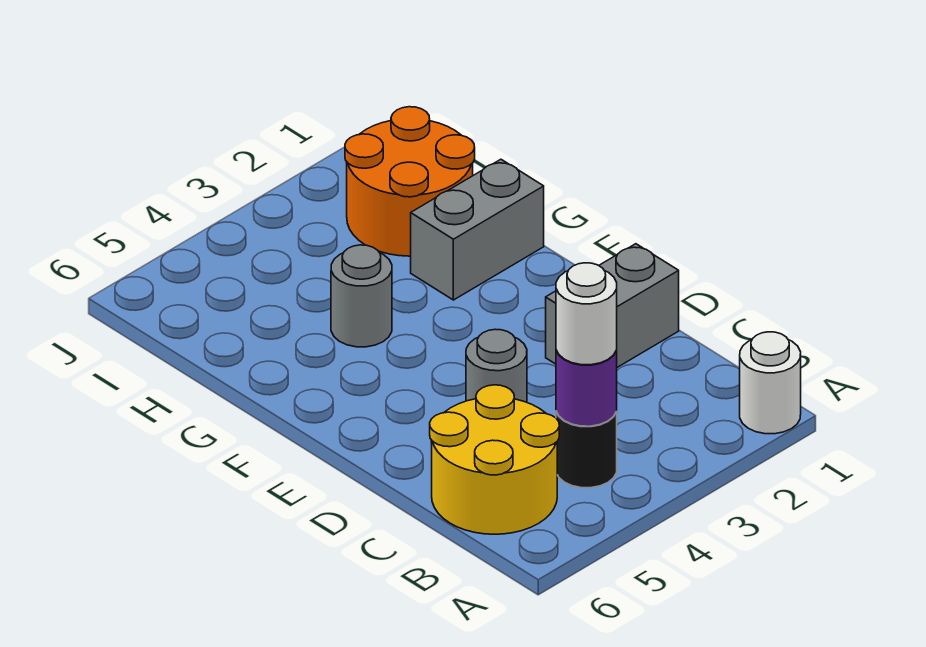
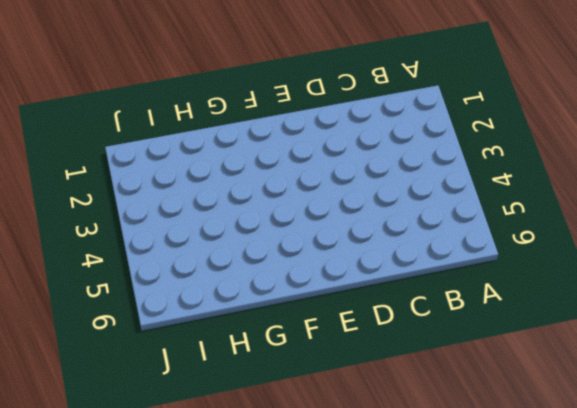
none -> white round brick A1 level 1
none -> black round brick B4 level 1

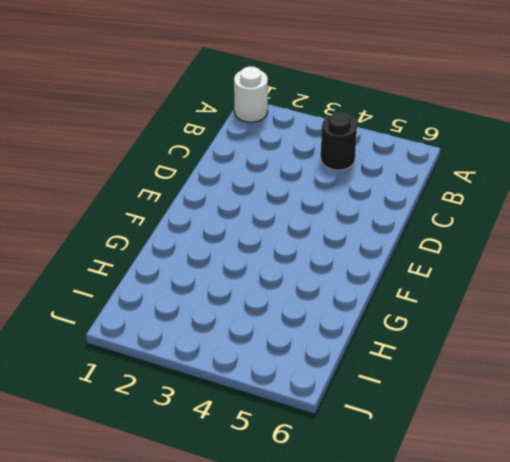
none -> yellow round brick B5:C6 level 1
none -> grey brick D1:D2 level 1

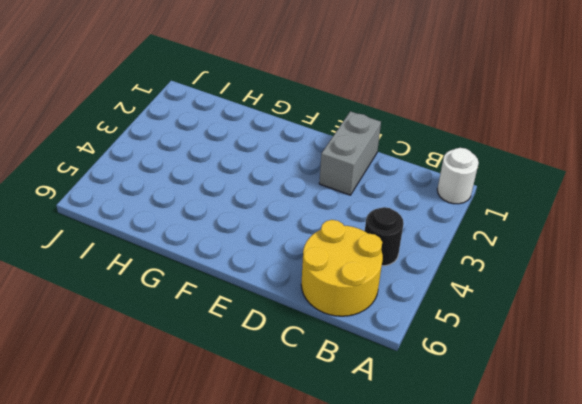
none -> grey round brick D4 level 1
none -> grey brick G1:G2 level 1

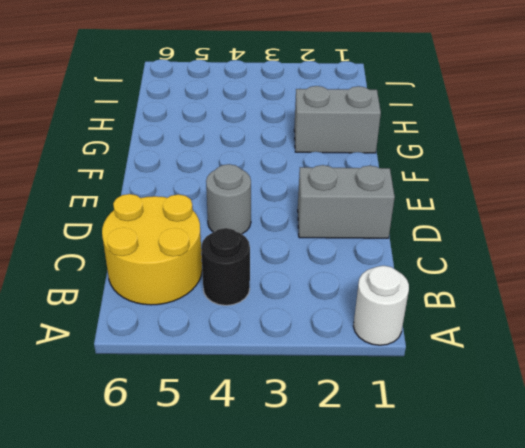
none -> grey round brick G4 level 1
none -> orange round brick H1:I2 level 1

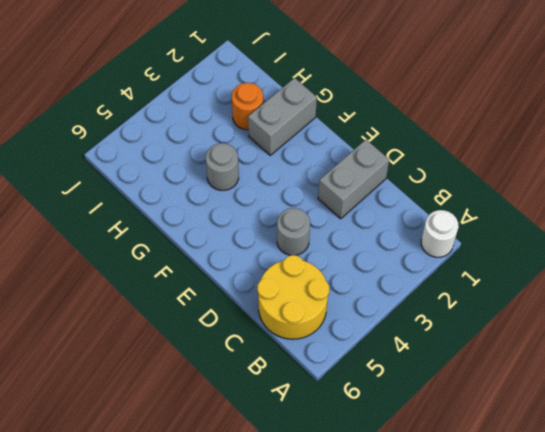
orange round brick H2 level 1 -> orange round brick H1:I2 level 1
none -> black round brick B4 level 1
none -> purple round brick B4 level 2

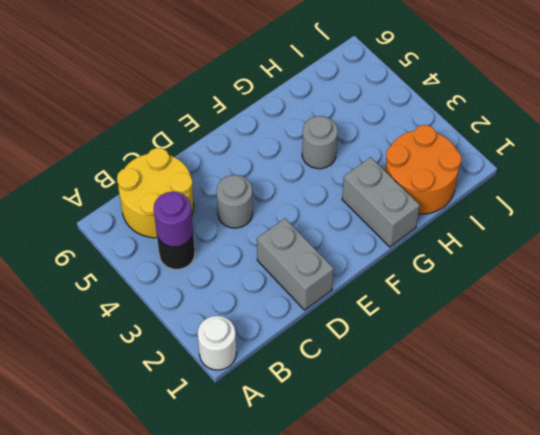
none -> white round brick B4 level 3

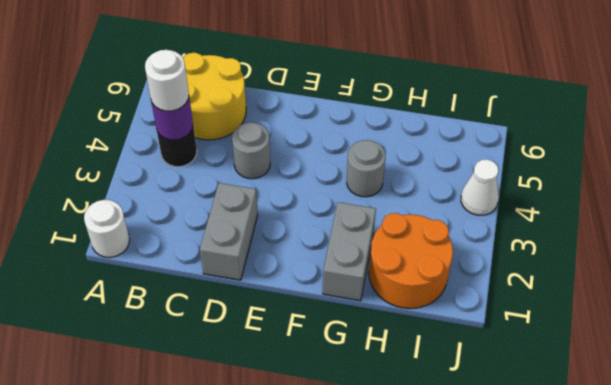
white cone J4 level 1 -> none

